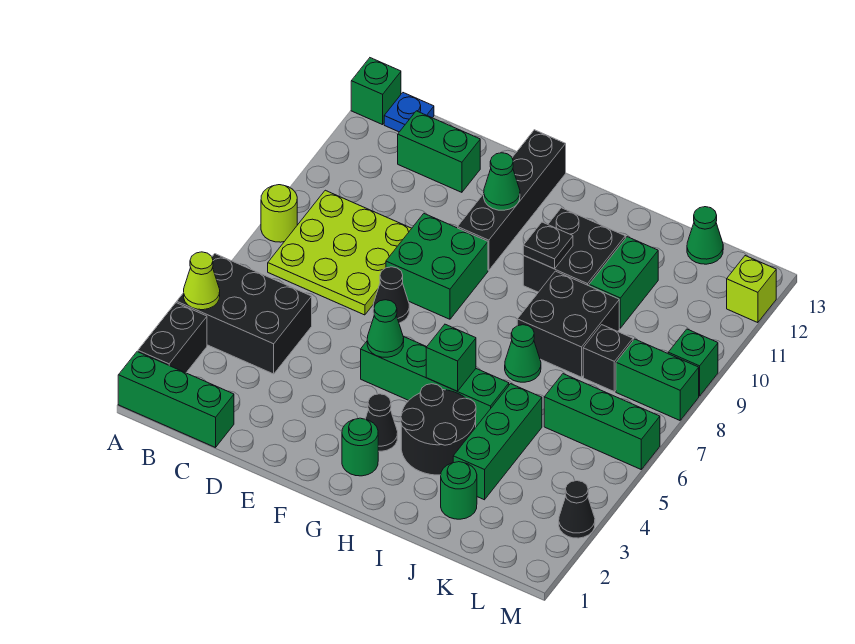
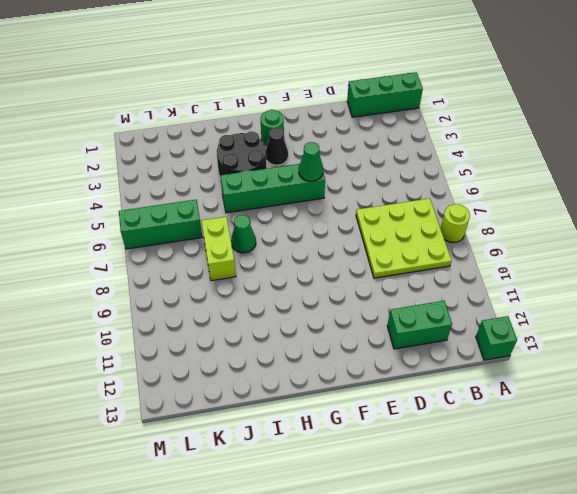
lime brick J7:J8 level 1 -> black brick I8:J9 level 1
none -> black brick A2:A3 level 1
none -> black brick A4:C5 level 1
none -> blue plate B13 level 1
none -> black cone E7 level 1

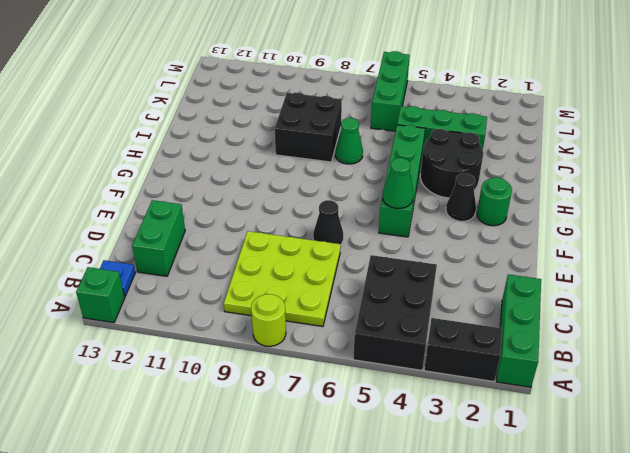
none -> green brick E8:F9 level 1
none -> black brick F10:F13 level 1
none -> black brick H10:I11 level 1
none -> green round brick J2 level 1

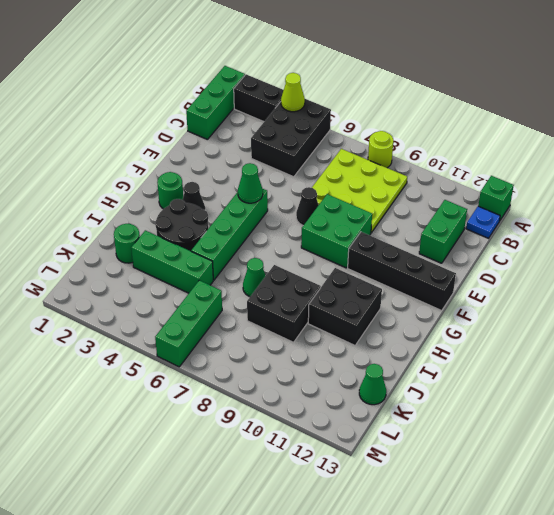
none -> green brick J10:J11 level 1
none -> black brick K8 level 1
none -> green brick L8:M8 level 1
none -> black cone M3 level 1

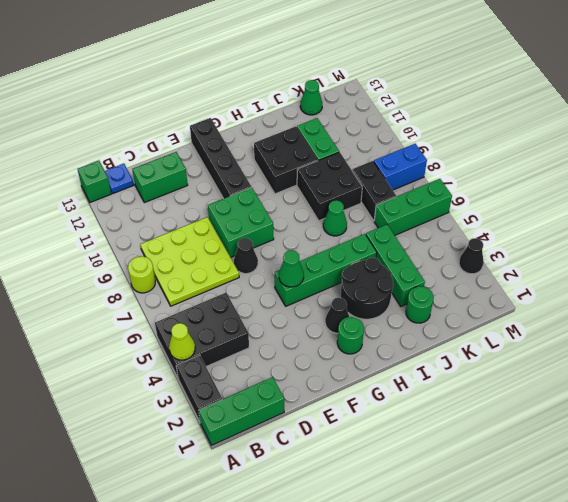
black brick K7:K8 level 1 -> black brick K8 level 1
blue brick L8:M8 level 1 -> green brick L8:M8 level 1
none -> green brick M9 level 1
none -> lime brick M12 level 1
none -> green cone F11 level 2
none -> green brick H5 level 2

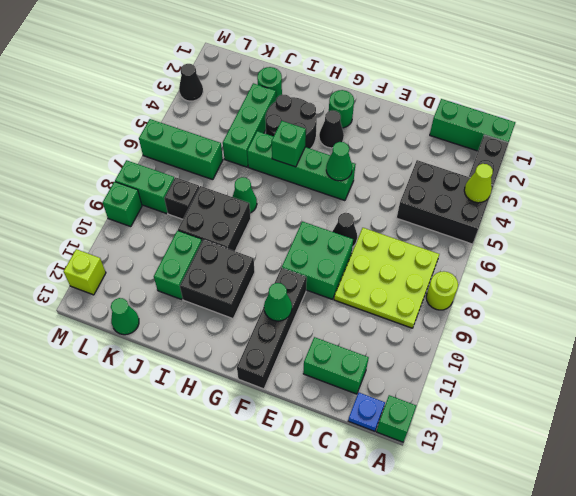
none -> black plate H10 level 2

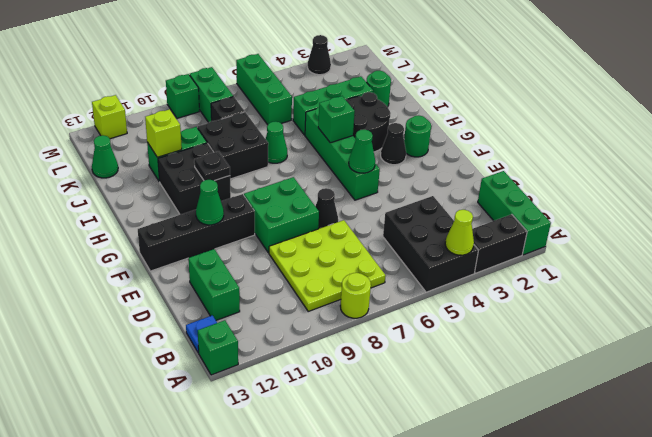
lime brick J11 level 2 -> none

